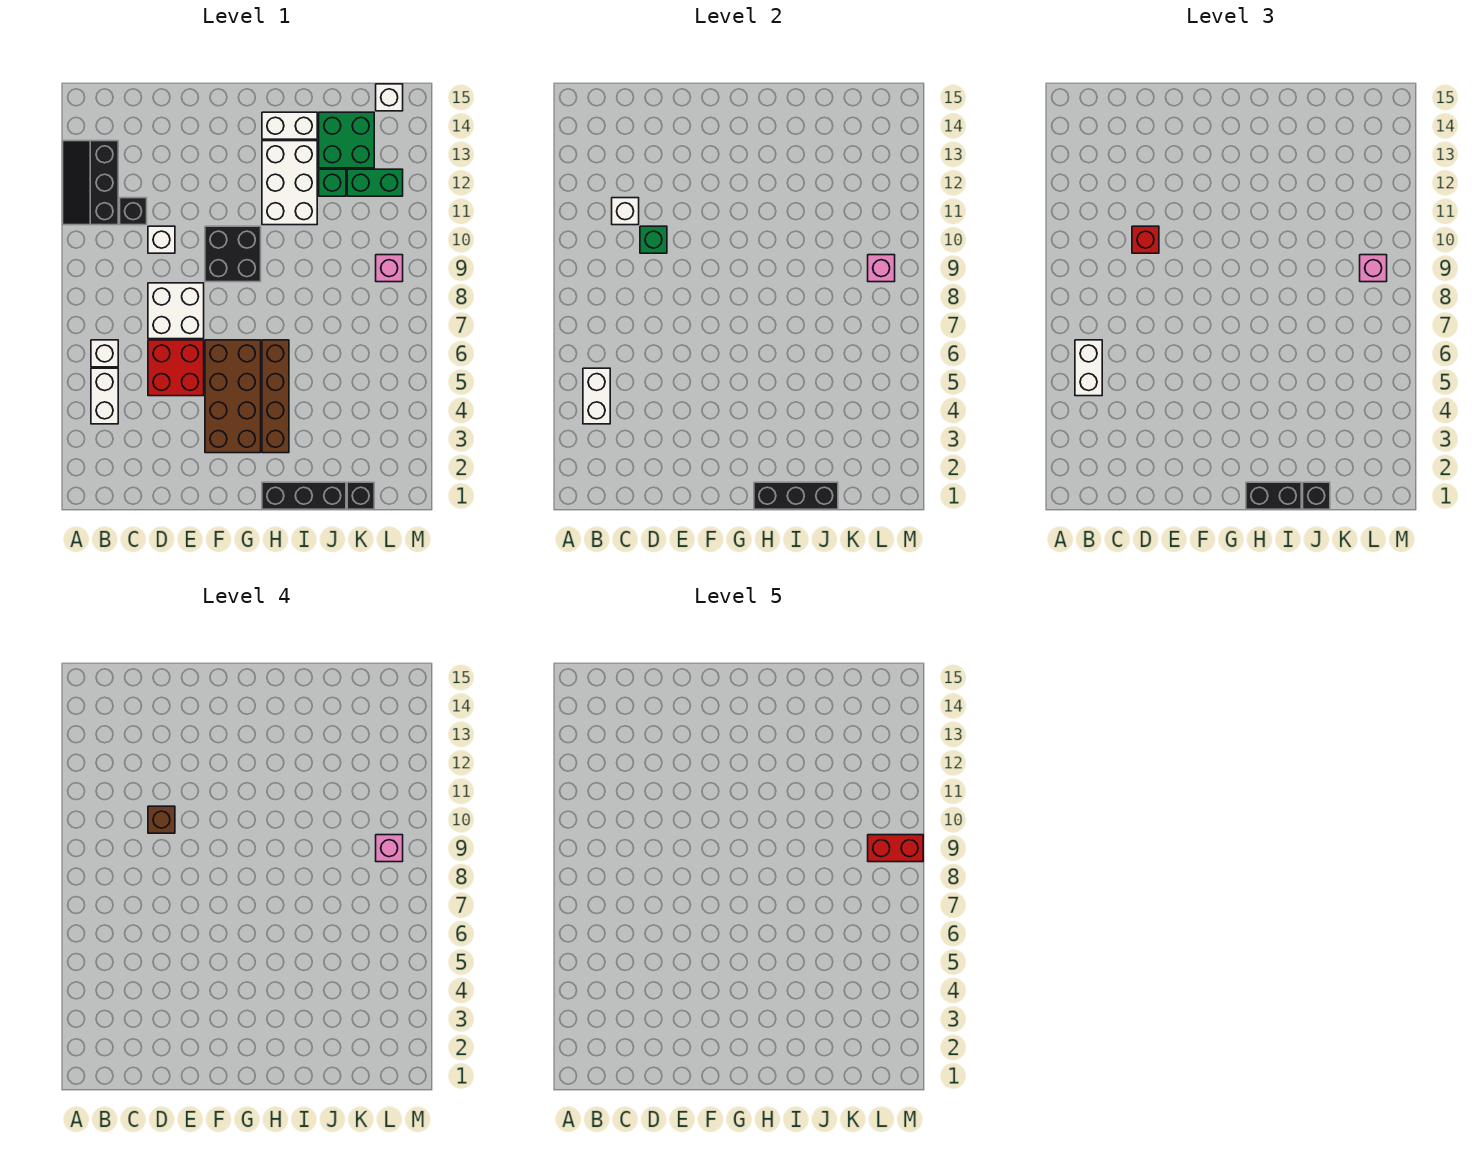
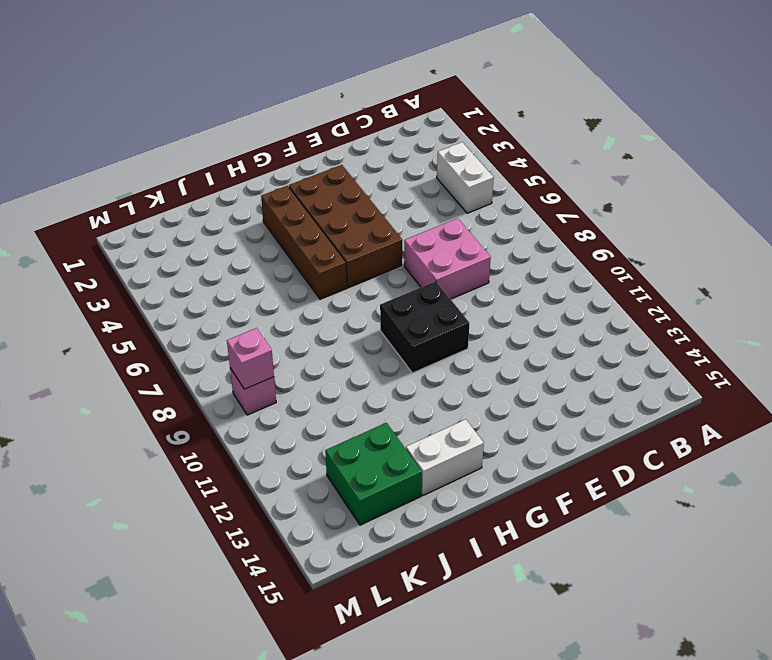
pink brick D7:E8 level 1 -> white brick D7:E8 level 1
none -> black slope A11:B13 level 1 top B
none -> white brick B6 level 1
none -> black brick C11 level 1
none -> red brick D5:E6 level 1

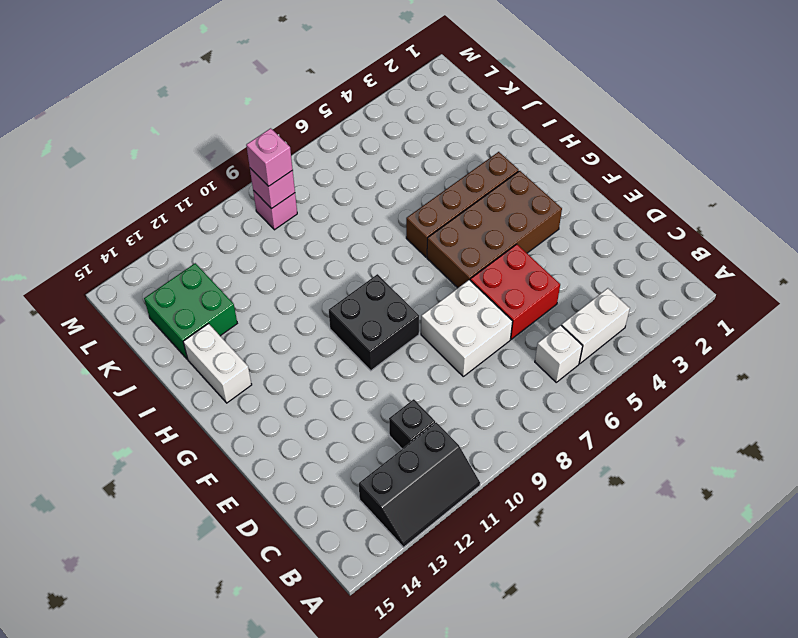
none -> white brick D10 level 1
none -> black brick H1:J1 level 1
none -> white brick H11:I13 level 1
none -> green brick J12 level 1

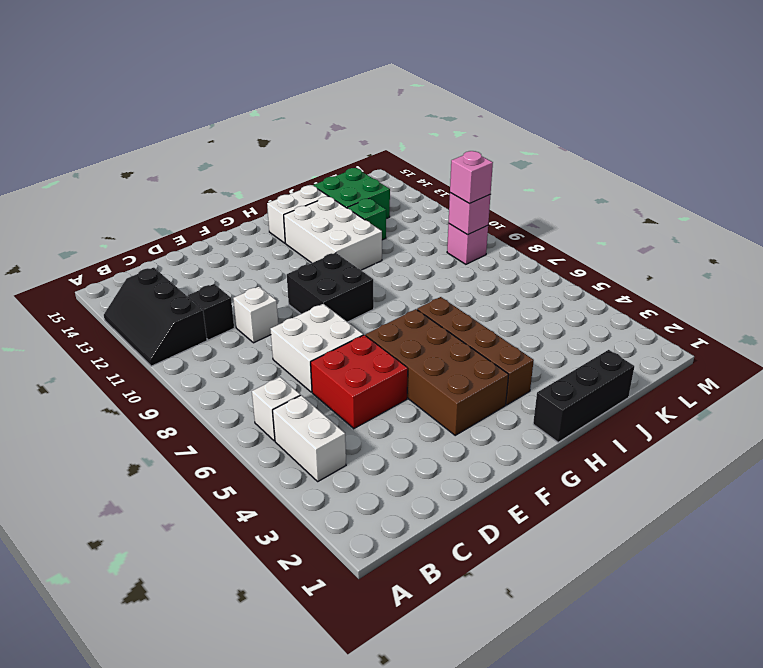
none -> black brick K1 level 1
none -> green brick K12:L12 level 1
none -> white brick L15 level 1
none -> white brick B4:B5 level 2

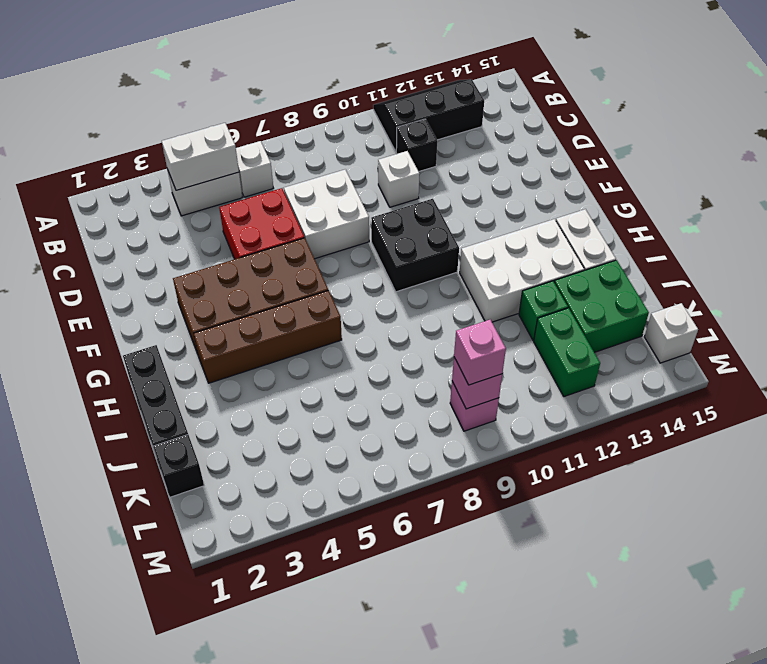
none -> white brick C11 level 2
none -> green brick D10 level 2
none -> black brick H1:J1 level 2
none -> white brick B5:B6 level 3

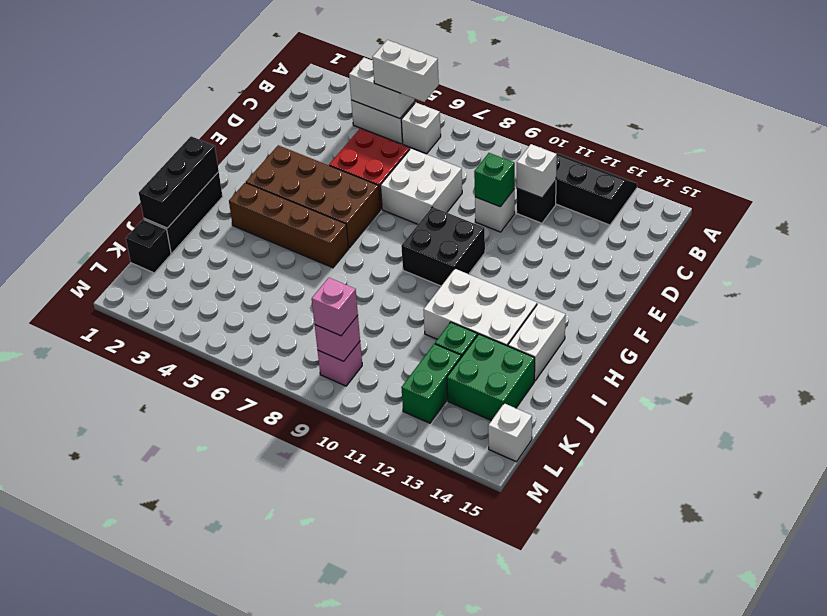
none -> red brick D10 level 3
none -> black brick H1:I1 level 3
none -> black brick J1 level 3
none -> brown brick D10 level 4

